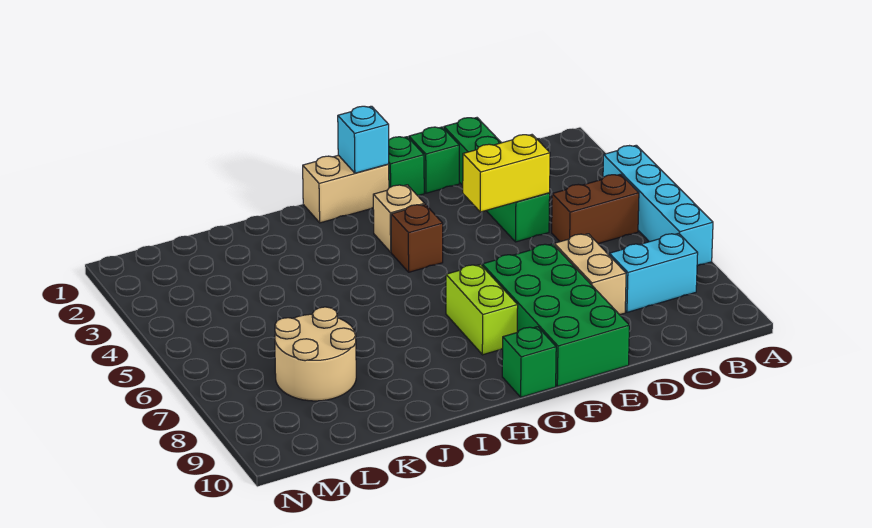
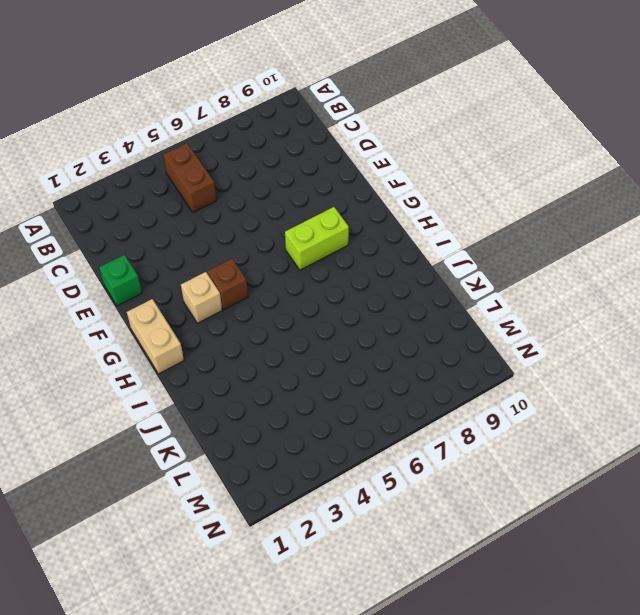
none -> cyan brick A4:A7 level 1
none -> cyan brick B8:C8 level 1
none -> green brick D1:D4 level 1

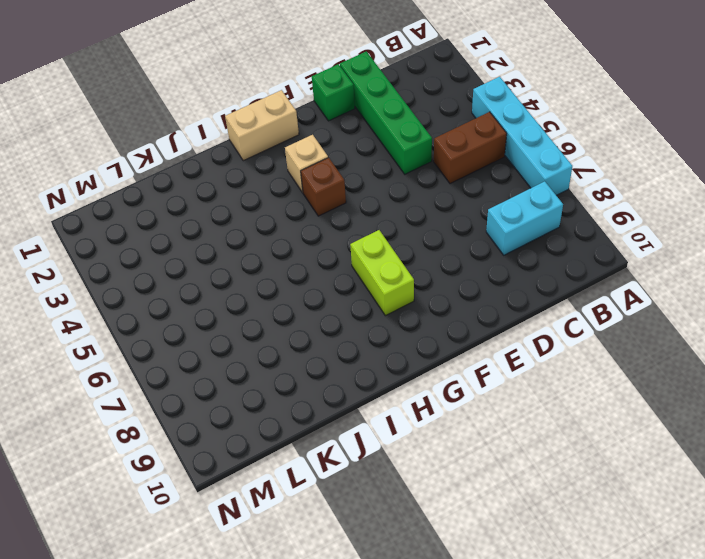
none -> tan brick D7:D8 level 1
none -> green brick E7:F10 level 1
none -> green brick F1 level 1

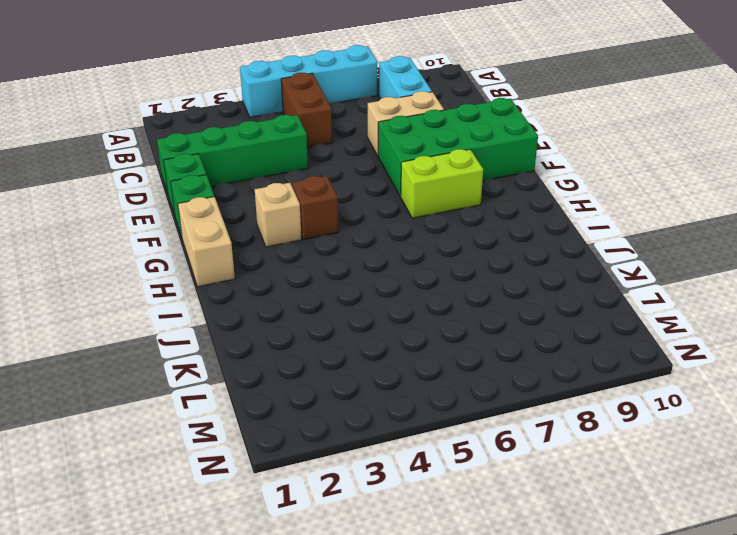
none -> green brick G10 level 1
none -> tan round brick K7:L8 level 1
none -> yellow brick D4:E4 level 2

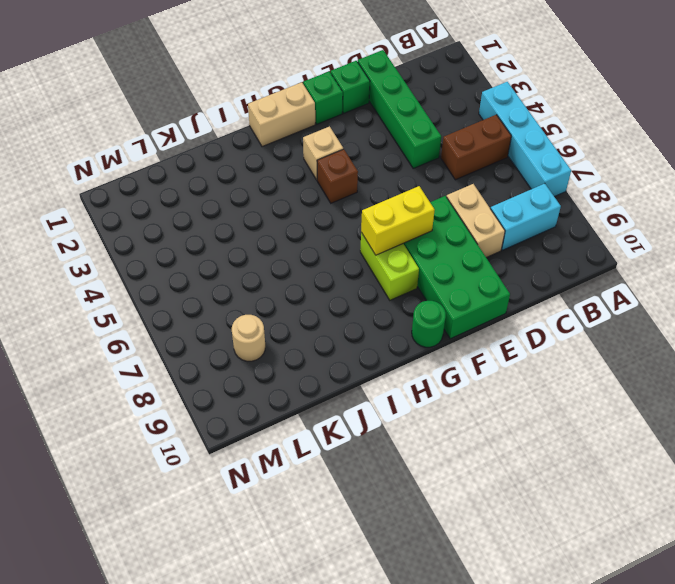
yellow brick F7:G7 level 2 -> yellow brick D4:E4 level 2
green round brick G10 level 1 -> green brick G10 level 1
tan round brick L8 level 1 -> tan round brick K7:L8 level 1
none -> cyan brick G1 level 2

